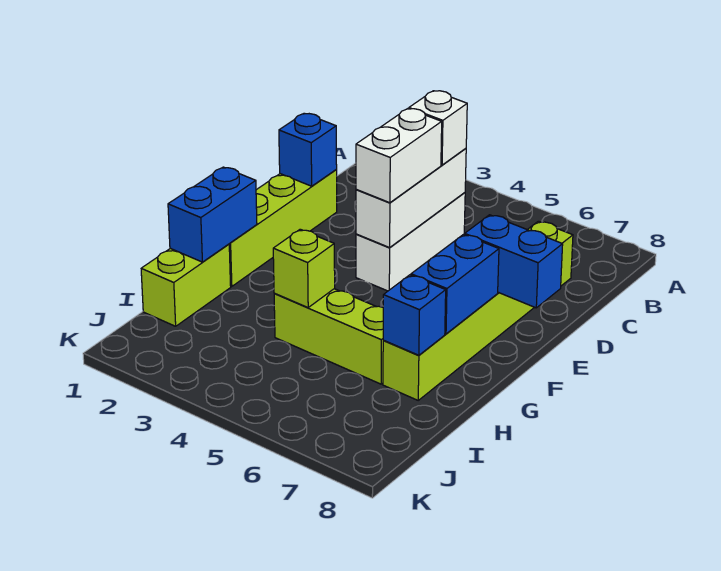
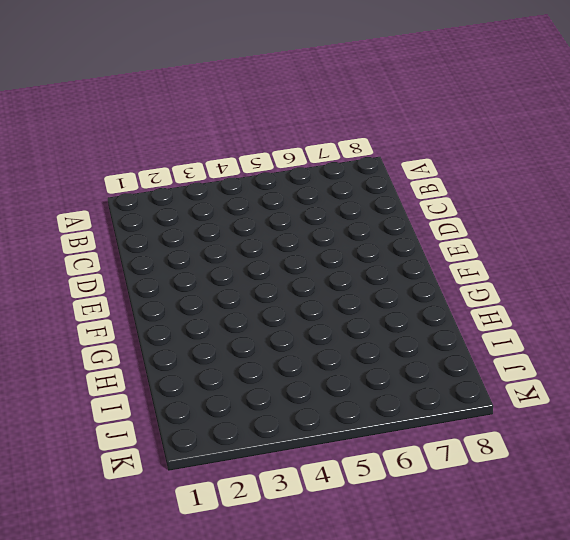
none -> white brick C4:E4 level 1
none -> lime brick C7:H7 level 1
none -> lime brick D1:G1 level 1

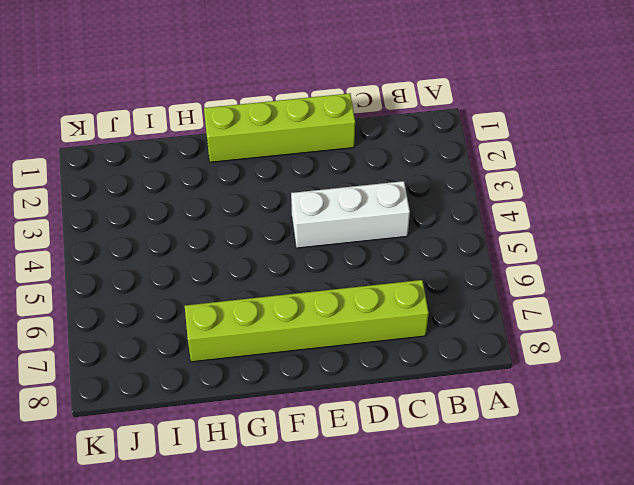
none -> lime brick H1:I1 level 1
none -> lime brick H4:H6 level 1
none -> white brick C4:E4 level 2

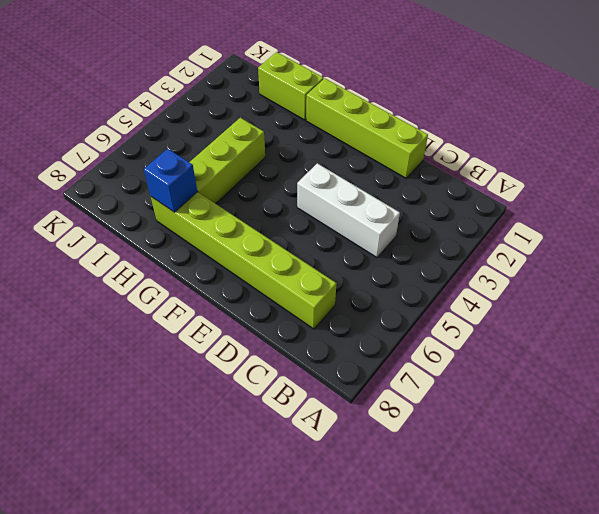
none -> white brick C4:E4 level 2
none -> blue brick D1 level 2
none -> blue brick E7:E8 level 2

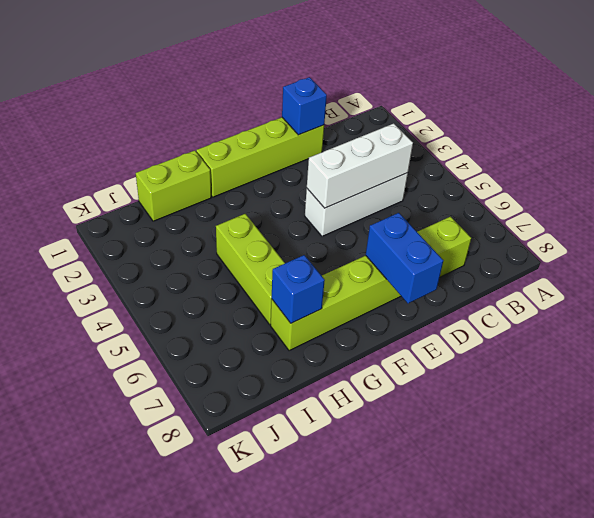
none -> blue brick F7:G7 level 2
none -> blue brick G1:H1 level 2
none -> lime brick H4 level 2

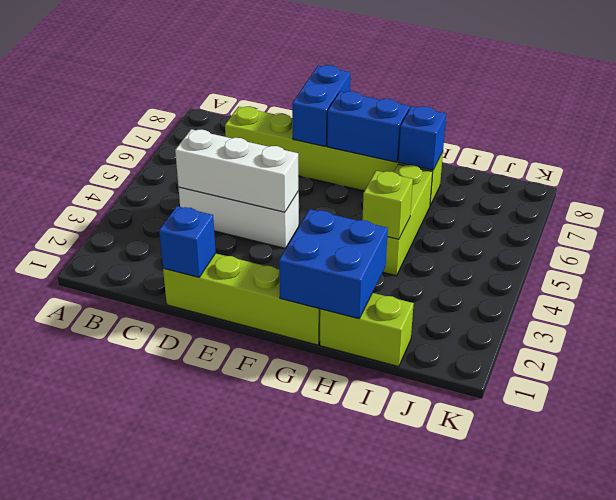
blue brick G1:H2 level 2 -> blue brick G1:H1 level 2
none -> white brick C4 level 3
none -> white brick D4:E4 level 3

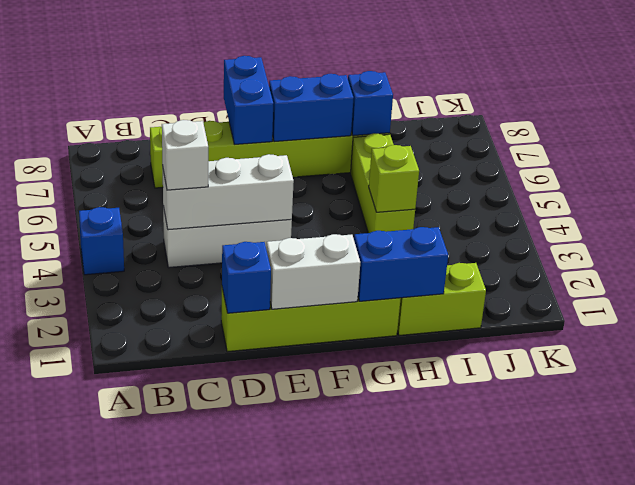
blue brick A4 level 1 -> none
white brick E1:F1 level 2 -> white brick D4:E4 level 3

